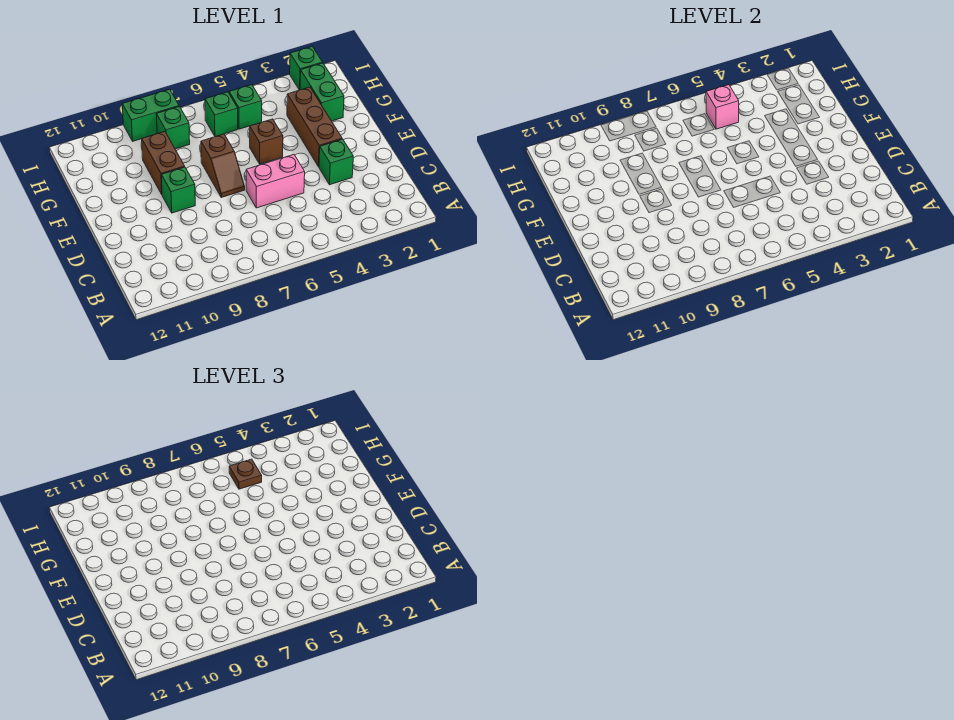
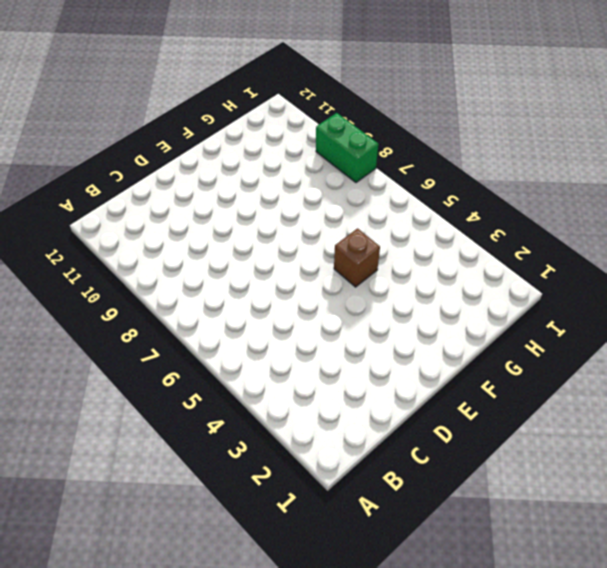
none -> green brick D3 level 1
none -> pink brick D5:D6 level 1
none -> brown brick E3:G3 level 1

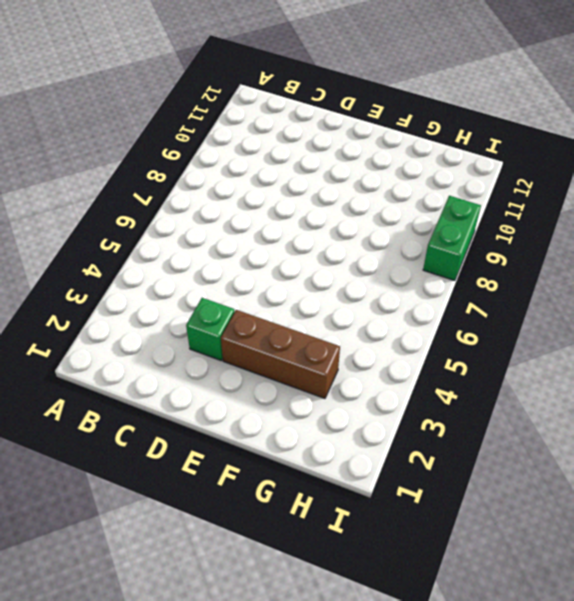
none -> pink brick D5:D6 level 1
none -> brown slope E7:F7 level 1 top F
none -> green brick E9 level 1

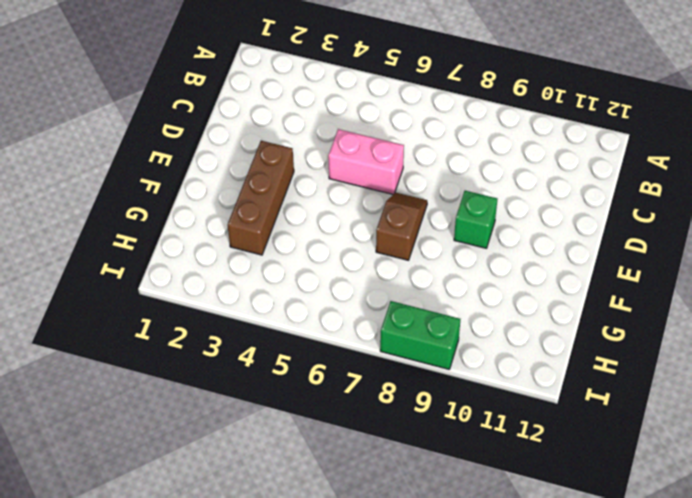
none -> green brick D3 level 1
none -> brown brick F5 level 1
none -> brown brick F9:G9 level 1

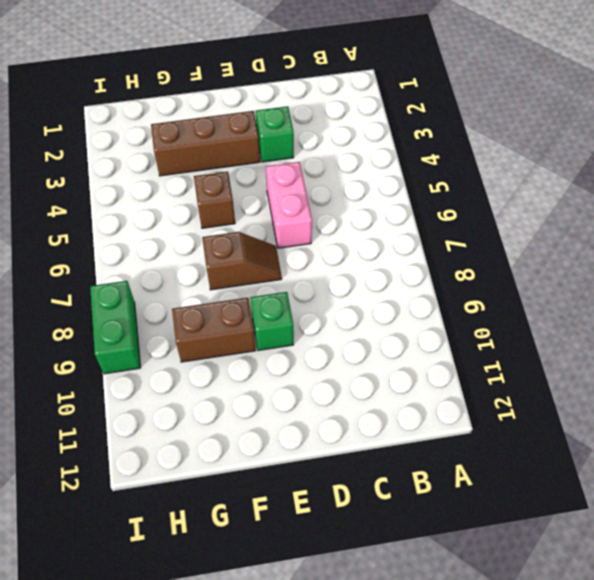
none -> green brick G2:H2 level 1
none -> green brick H5 level 1
none -> green brick H6 level 1

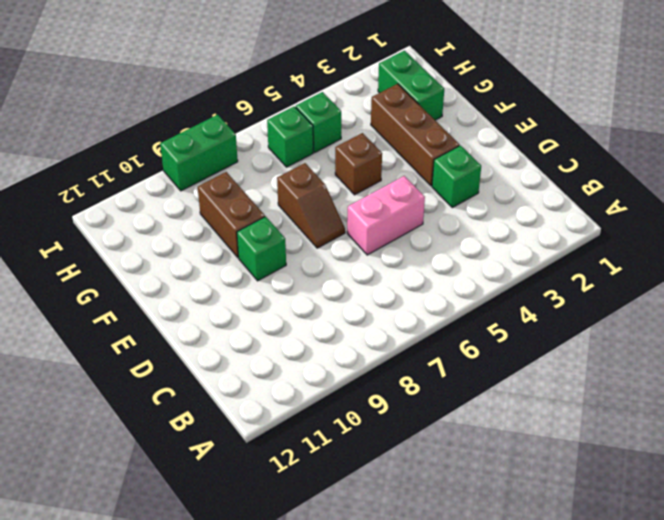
none -> green brick H8 level 1
none -> green brick I2 level 1
none -> pink brick H5 level 2

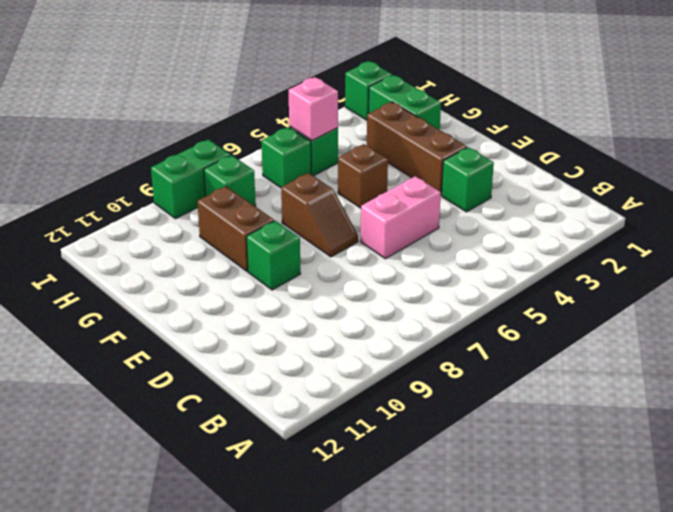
none -> brown plate H5 level 3

